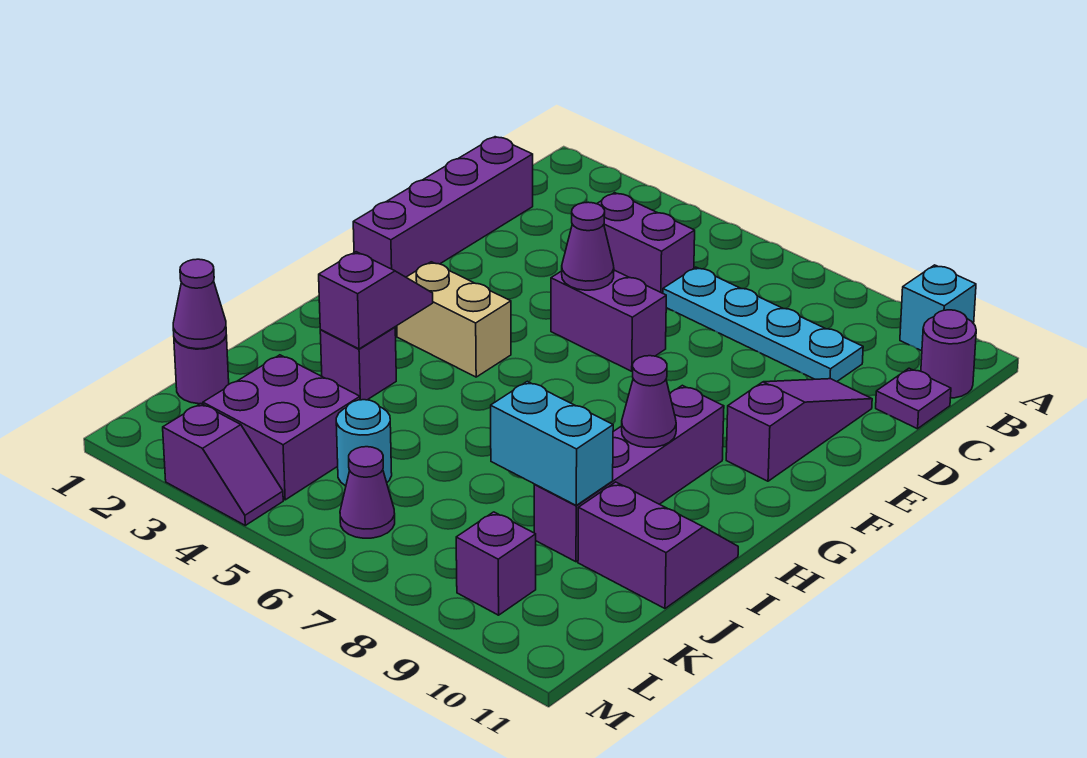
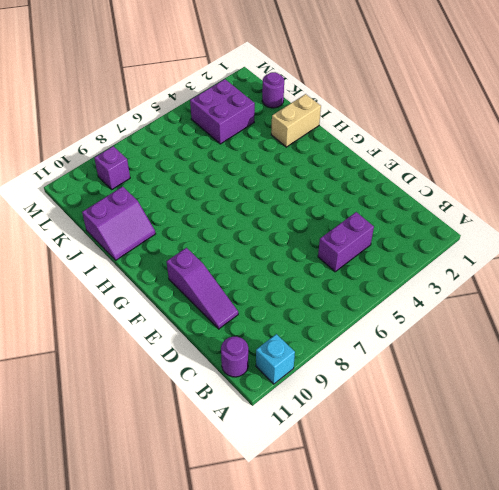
tan brick I1:I2 level 1 -> tan brick G3:G4 level 1
none -> purple brick C1:F1 level 1
none -> cyan plate C6:C9 level 1
none -> purple plate C11 level 1

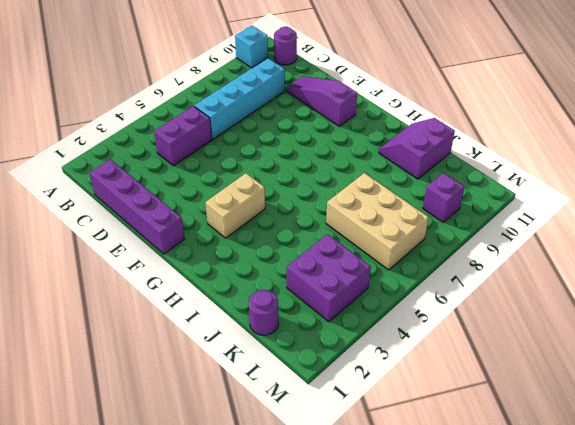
cyan brick C6:C9 level 1 -> cyan plate C6:C9 level 1
tan brick J6:L7 level 1 -> purple cone L6 level 1
none -> purple plate C11 level 1
none -> purple brick E5:E6 level 1
none -> purple brick G9:J9 level 1

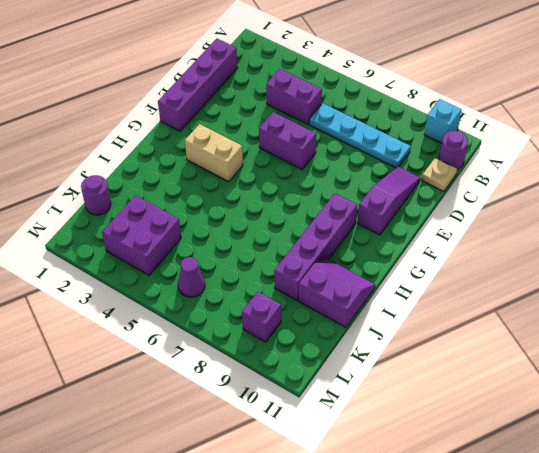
tan plate C11 level 1 -> purple plate C11 level 1
none -> purple brick I3 level 1
none -> cyan round brick K5 level 1
none -> purple slope M3:M4 level 1 top 3

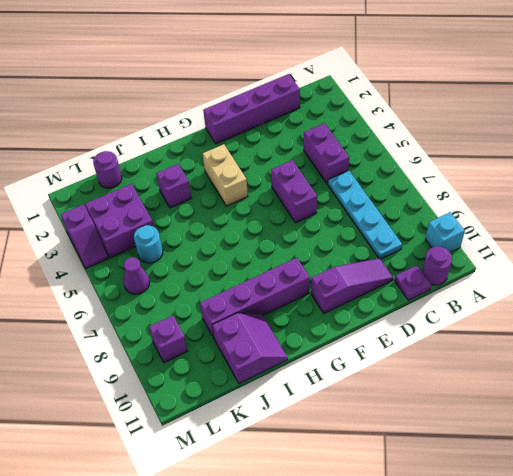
none -> purple cone E5 level 2
none -> purple slope H3:I3 level 2 top I
none -> purple cone H9 level 2

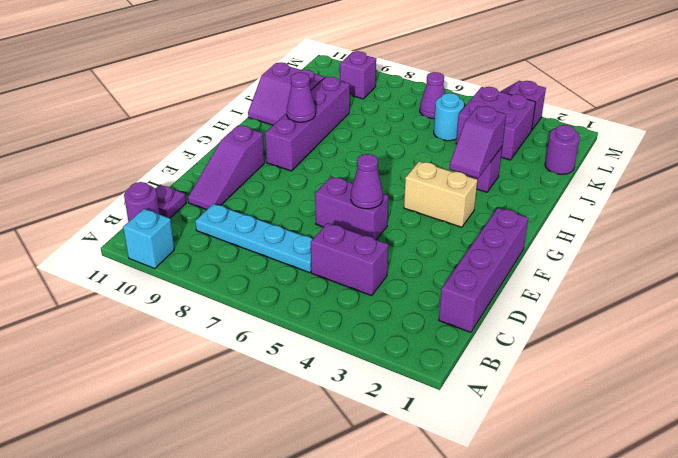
none -> cyan brick J8:J9 level 2
none -> purple cone K1 level 2

